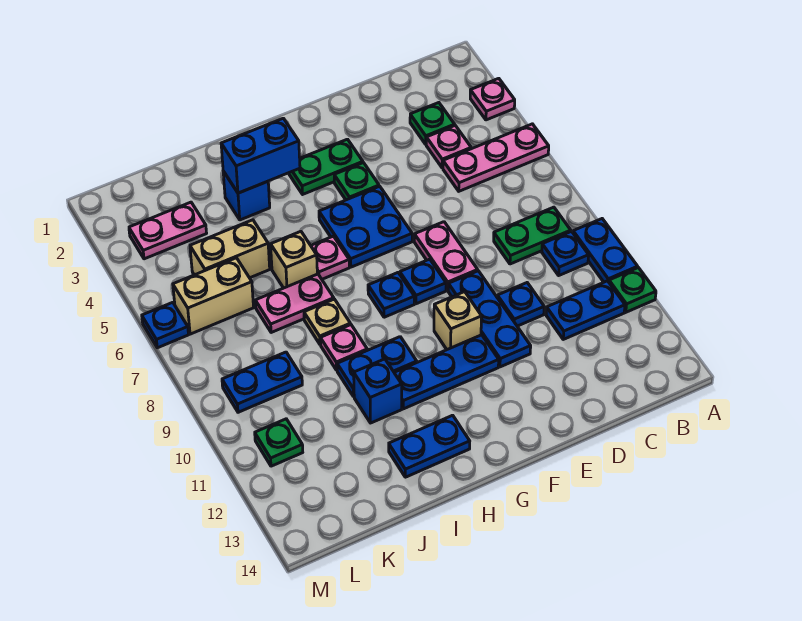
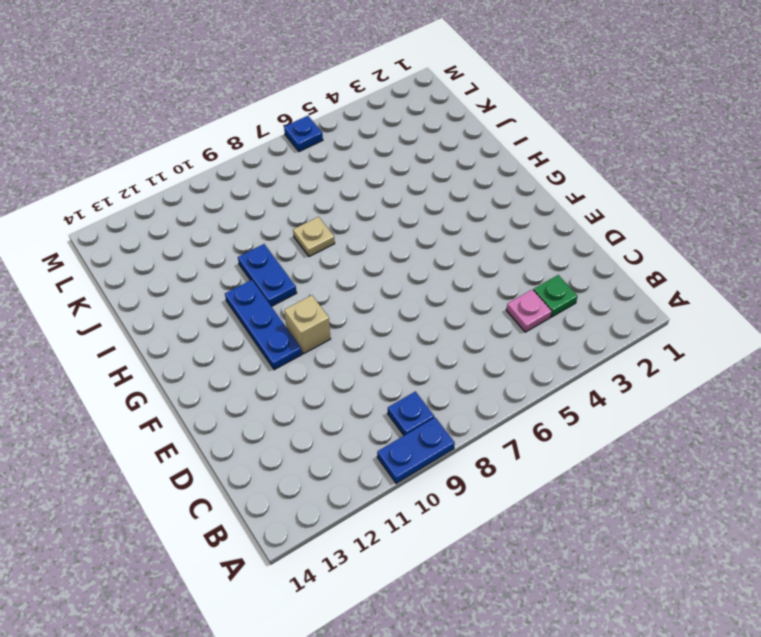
none -> pink plate A3 level 1
none -> pink plate A5:C5 level 1
none -> green plate A11 level 1
none -> green plate B8:C8 level 1

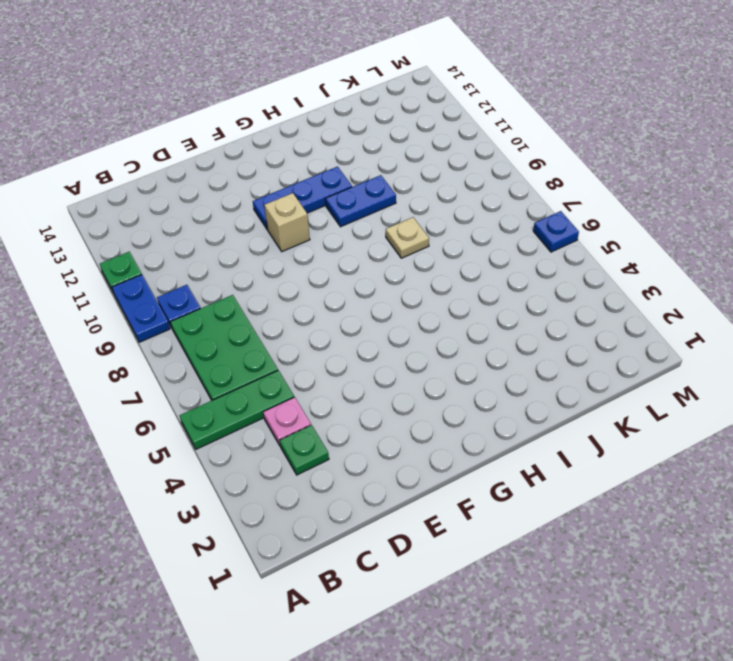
green plate A5:C5 level 1 -> pink plate A5:C5 level 1
green plate B6:C8 level 1 -> green plate B8:C8 level 1
none -> pink plate A3 level 1
none -> blue plate B11:C11 level 1
none -> blue plate D10 level 1
none -> pink plate E7:E8 level 1

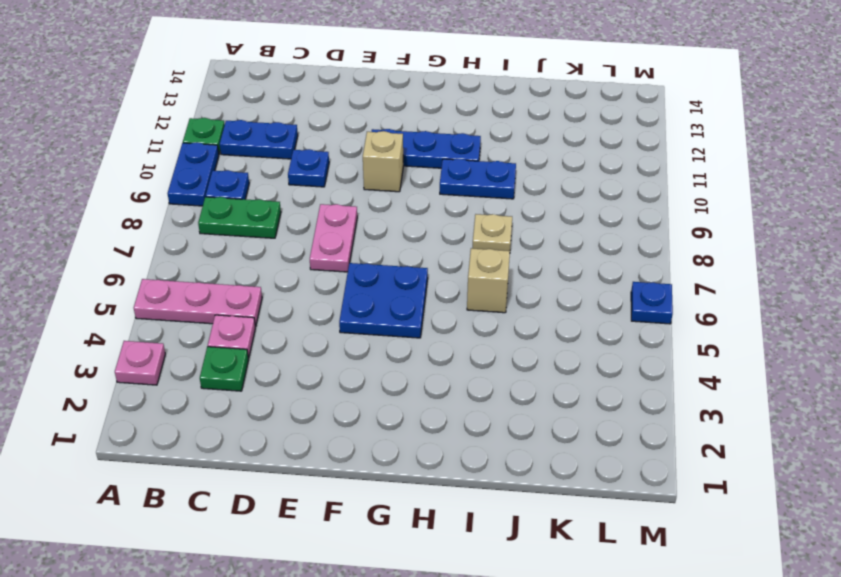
none -> blue plate E9:E11 level 1
none -> green plate F3:G3 level 1
none -> green plate F4 level 1
none -> blue plate F8 level 1

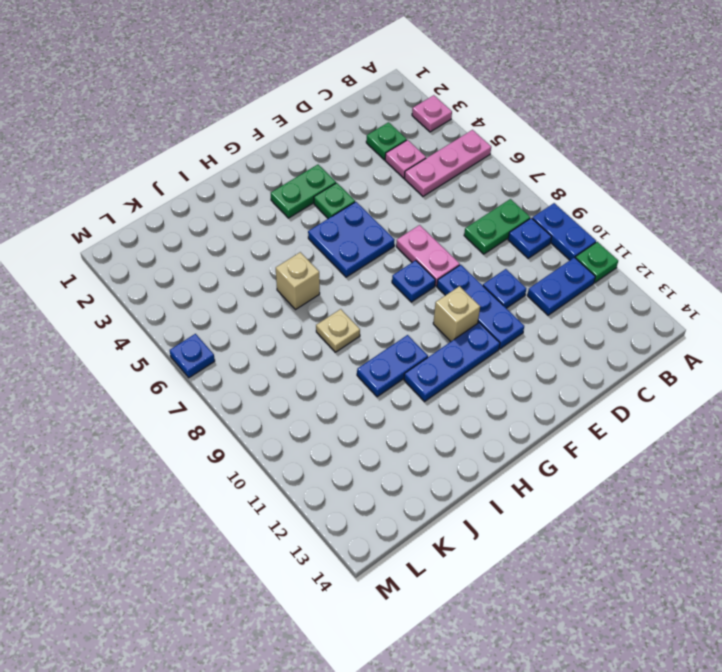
none -> blue plate G8 level 1
none -> pink plate H6 level 1
none -> blue plate H13:I13 level 1
none -> blue brick I3 level 1

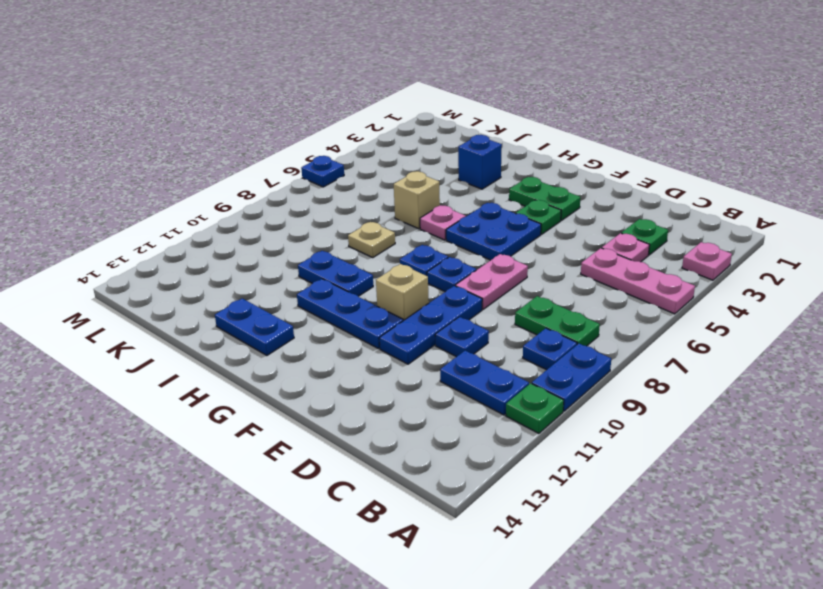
none -> pink plate I7:J7 level 1
none -> pink plate I9 level 1
none -> blue brick I11 level 1
none -> tan brick J5:K5 level 1

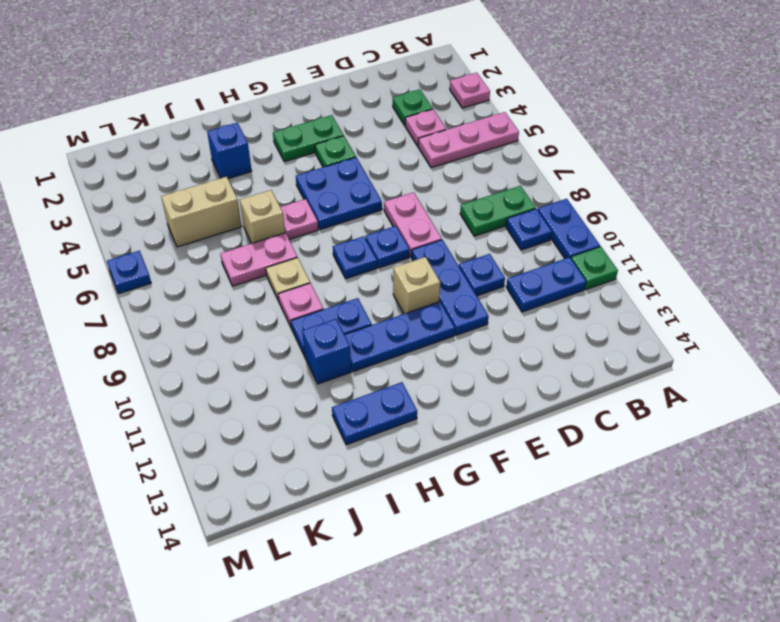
none -> pink plate K3:L3 level 1
none -> tan brick K6:L6 level 1
none -> blue plate K9:L9 level 1
none -> green plate L11 level 1

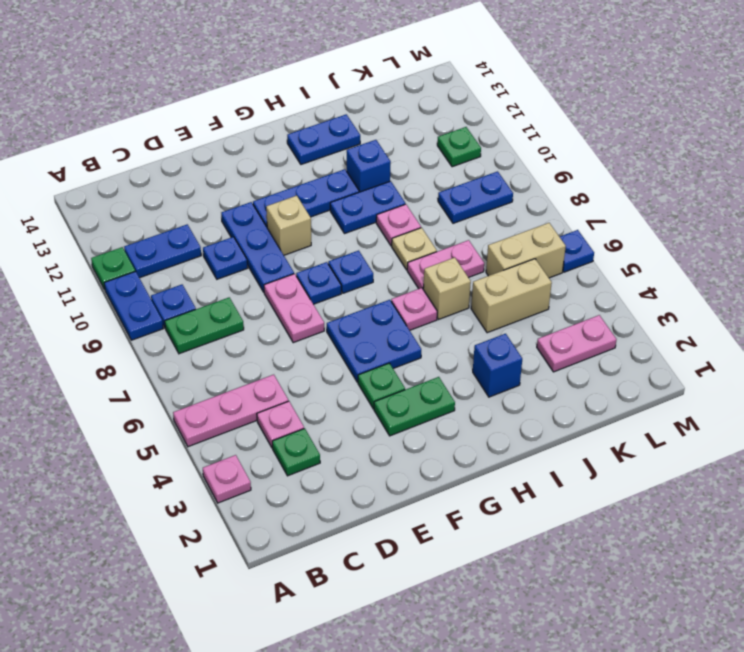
none -> blue brick H3:I3 level 2

